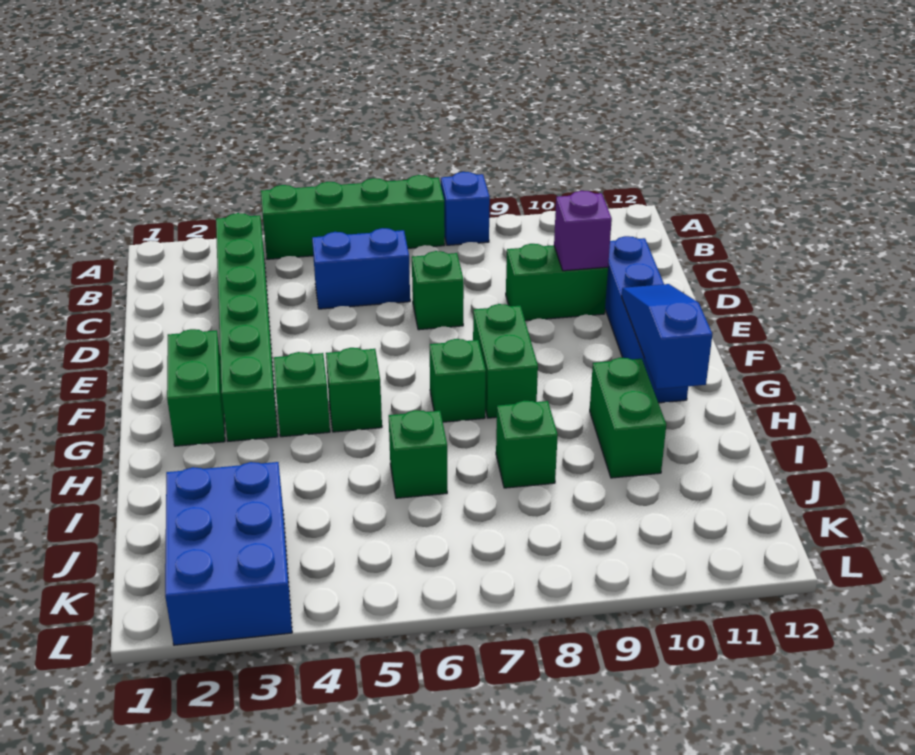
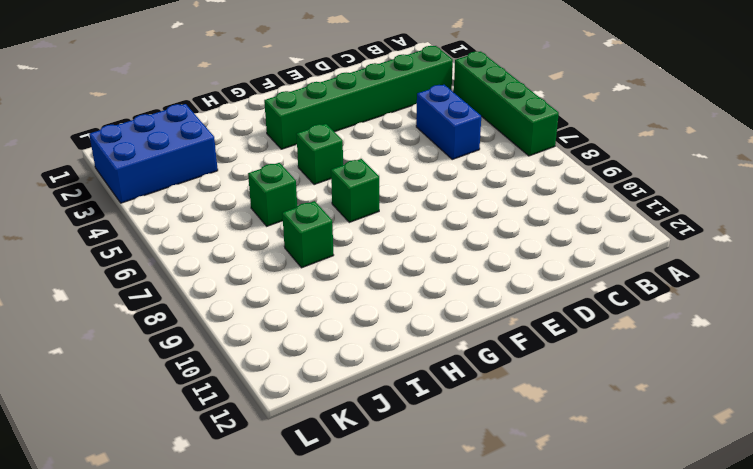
none -> blue brick A8 level 1
none -> green brick D7 level 1
none -> green brick D9:D10 level 1

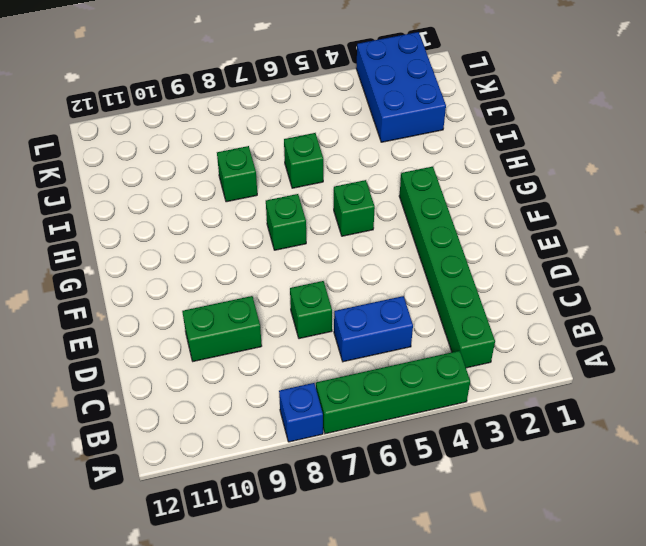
none -> blue brick D11:G11 level 1
none -> green brick F2:G2 level 1
none -> green brick F8:G8 level 1

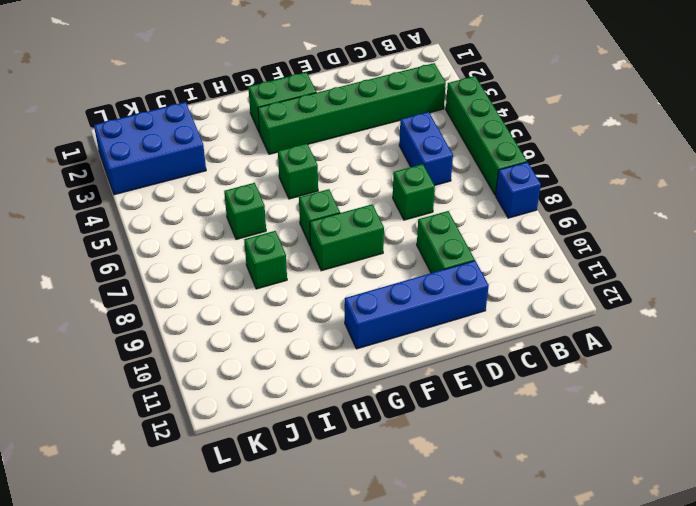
none -> green brick G4 level 1
none -> green brick H10:I10 level 1
none -> purple brick D10 level 2

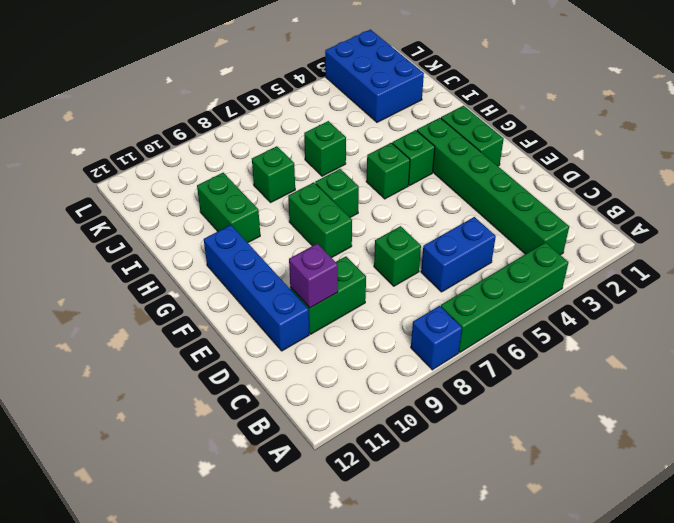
none -> blue slope F11:H11 level 2 top H

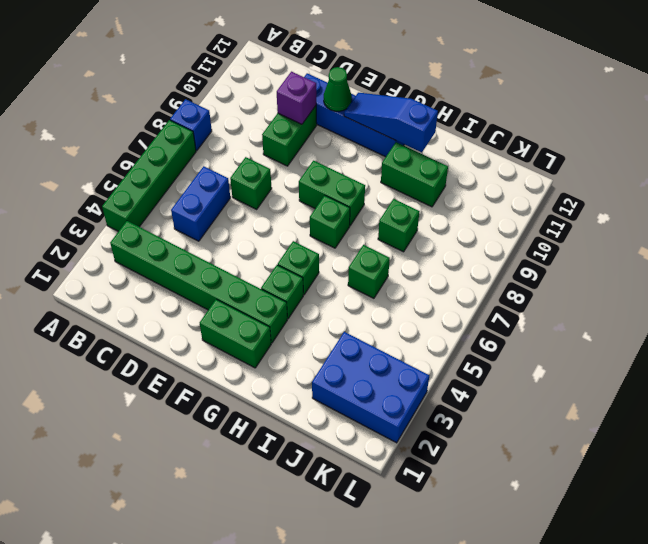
green cone E11 level 2 -> none

